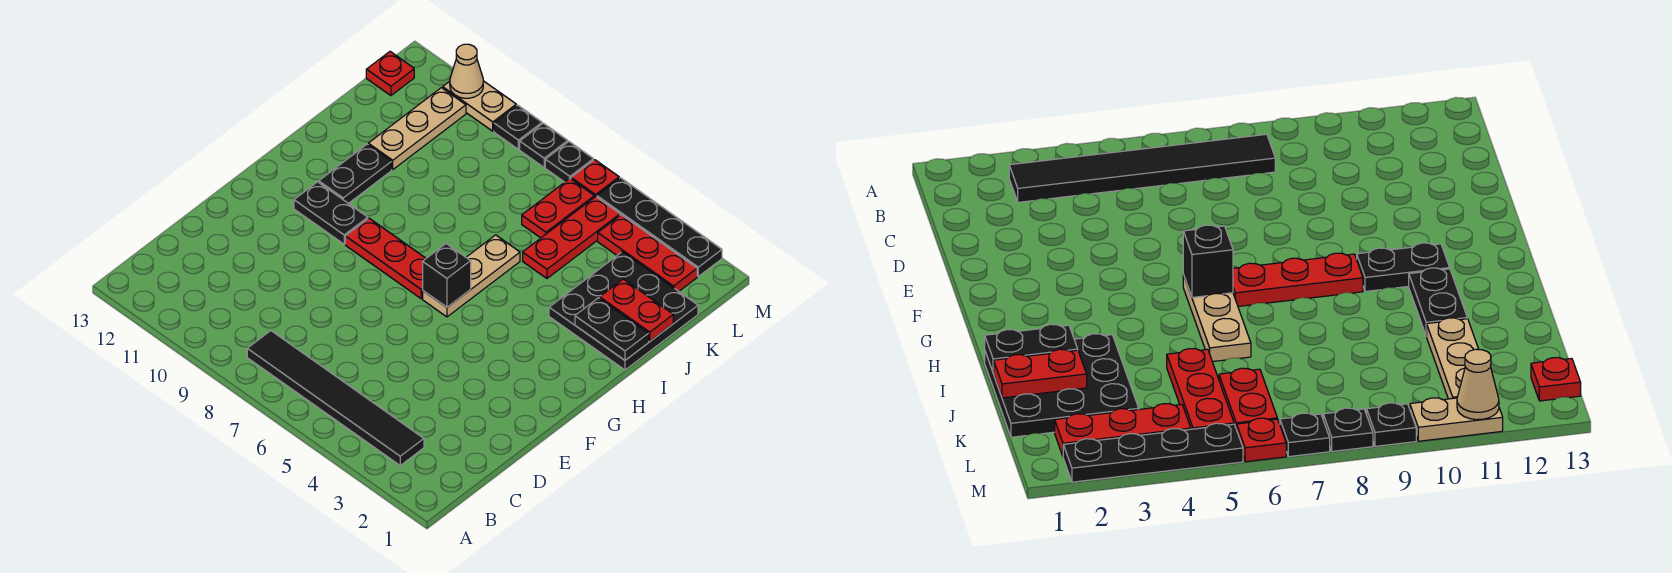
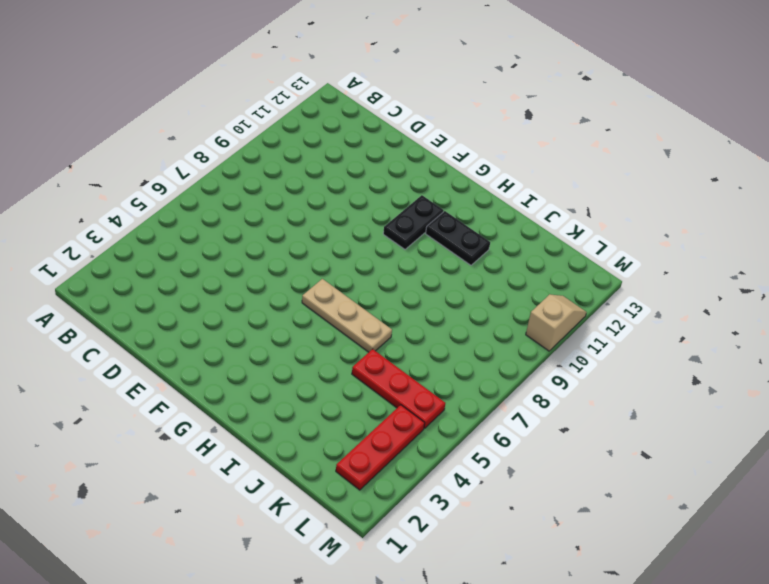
tan slope M10:M11 level 1 top 10 -> tan plate M10:M11 level 1
none -> black tile B3:B8 level 1
none -> red plate G7:G9 level 1
none -> black plate I1:K3 level 1

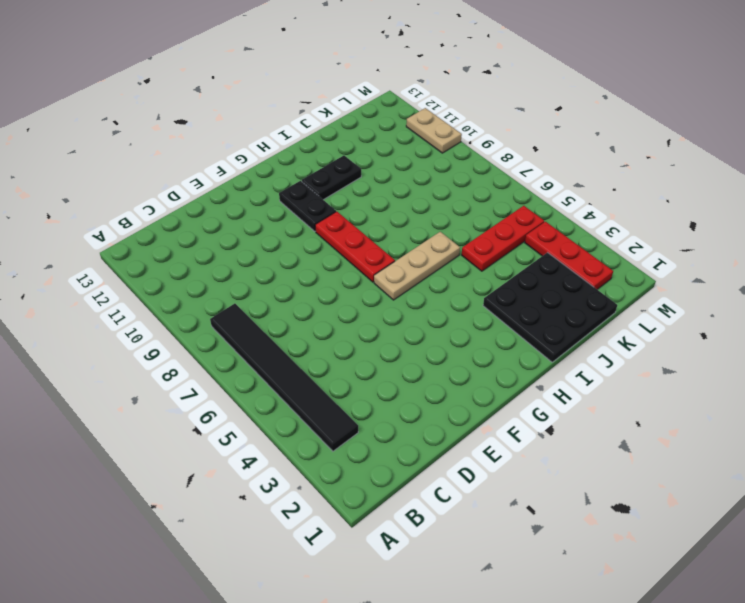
none -> tan plate J11:L11 level 1
none -> red plate K6:L6 level 1
none -> red plate L13 level 1

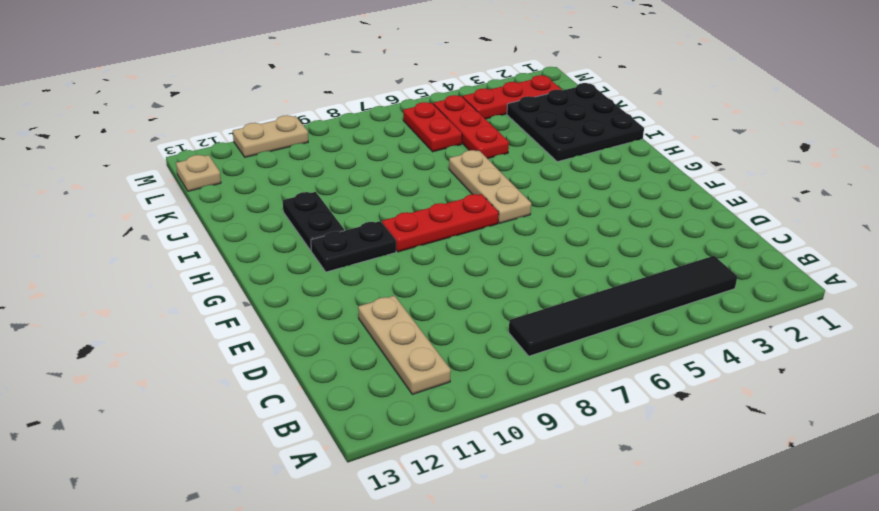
tan plate B11:D11 level 1 -> tan plate J11:L11 level 1
tan plate L13 level 1 -> red plate L13 level 1
none -> black plate M2:M5 level 1
none -> red plate M6 level 1
none -> black plate M7 level 1

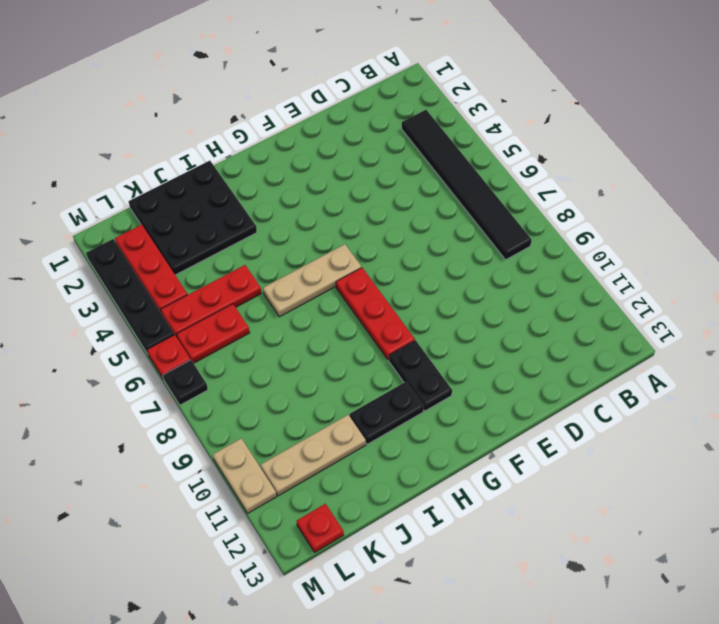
none -> black plate M8 level 1
none -> black plate M9 level 1
none -> black brick G6 level 2

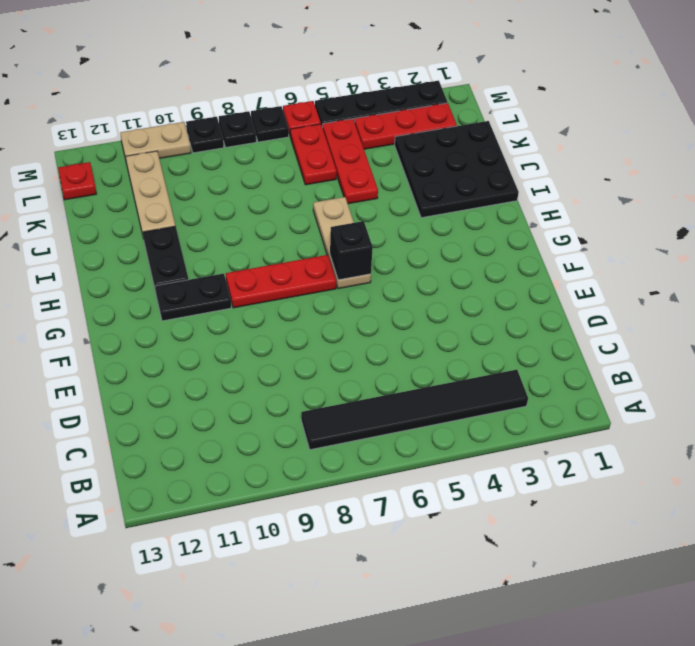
none -> black plate I1:I2 level 2
none -> red plate J1:J2 level 2
none -> tan cone M11 level 2

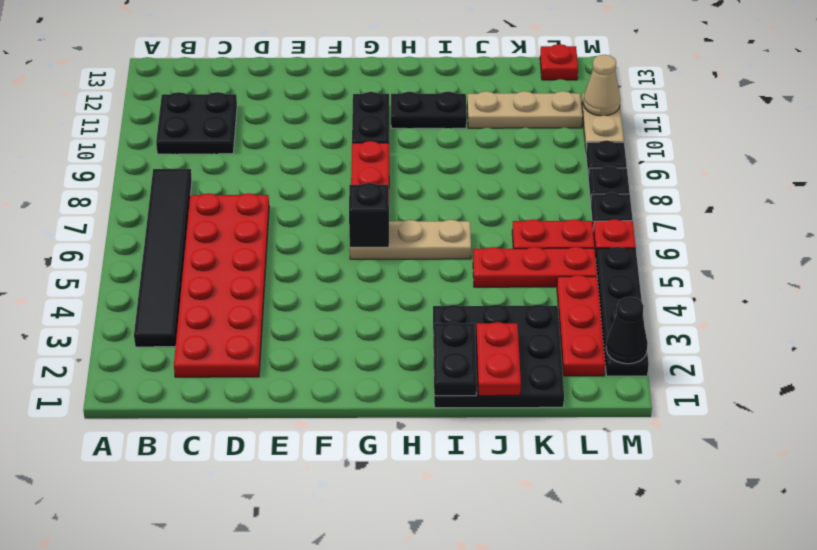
black plate B10:C11 level 1 -> none
red plate C2:D7 level 1 -> none
black cone M2 level 2 -> none

